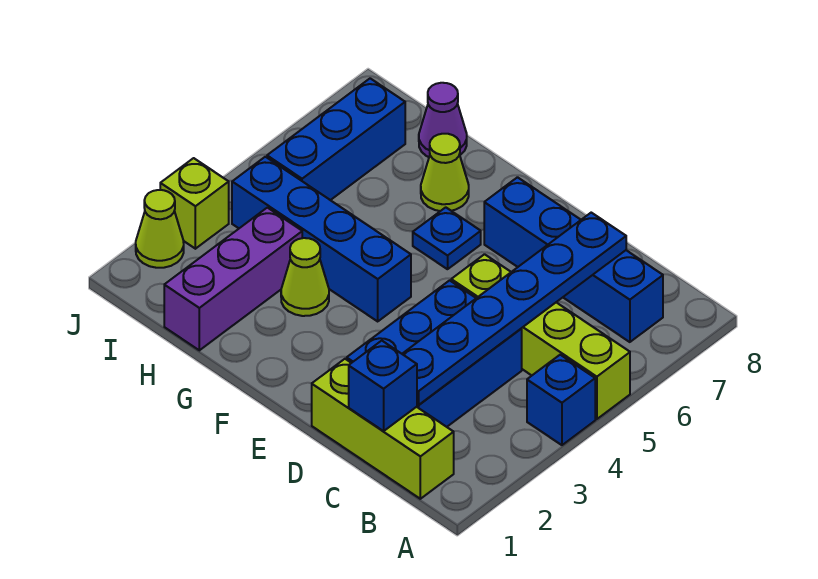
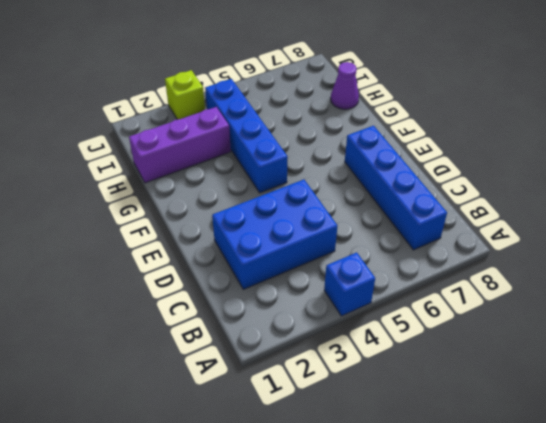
none -> lime brick A5:D5 level 1
none -> lime brick B1:D1 level 1
none -> blue plate F6 level 1

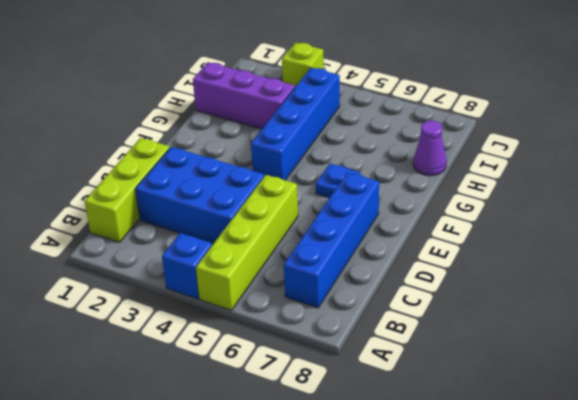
none -> lime cone G3 level 1
none -> lime cone G7 level 1
none -> blue brick I5:I7 level 1

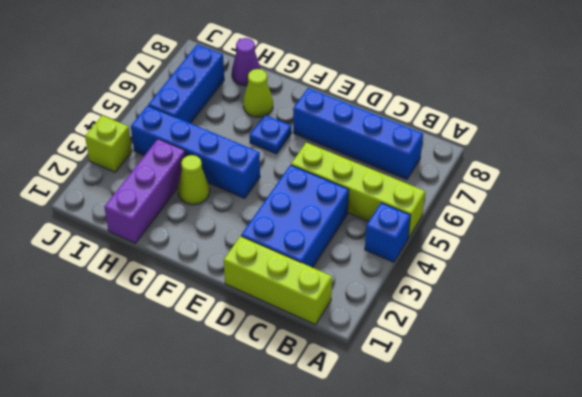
none -> lime cone J2 level 1
none -> blue brick C1 level 2
none -> blue plate C2:C7 level 2

